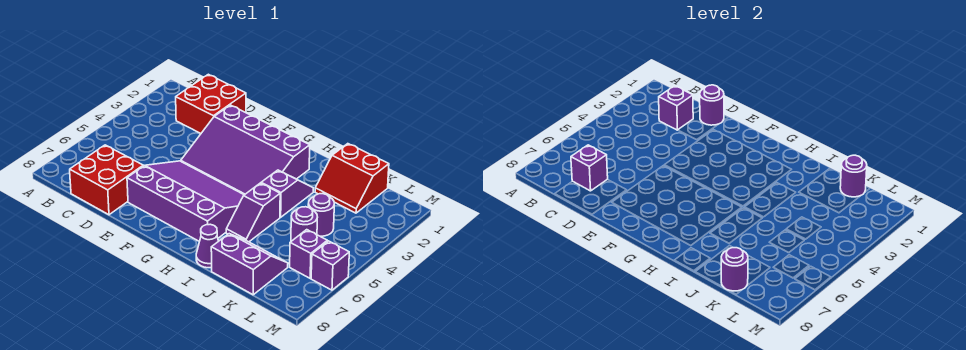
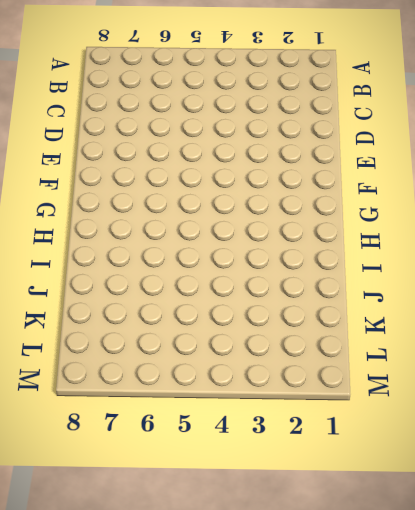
none -> red brick C1:D2 level 1
none -> red brick C7:D8 level 1
none -> purple slope E2:H4 level 1 top 2

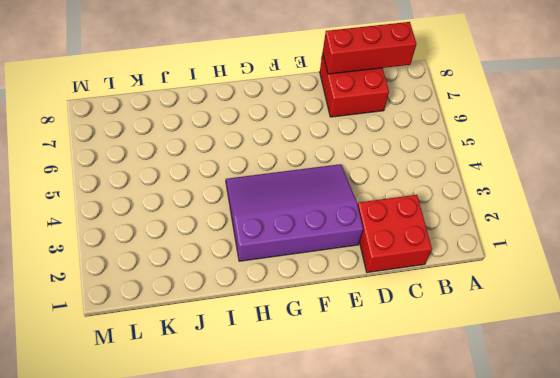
red brick B8:D8 level 2 -> none
none -> purple slope E5:H7 level 1 top 7
none -> purple slope I3:I4 level 1 top 4
none -> purple slope I5:I6 level 1 top 5

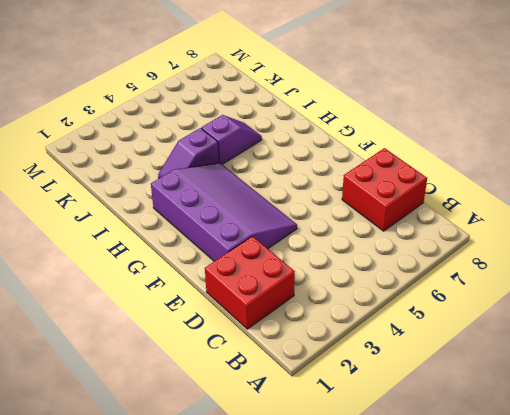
none -> purple slope E5:H7 level 1 top 7
none -> purple cone I8 level 1
none -> red slope J1:K2 level 1 top 1

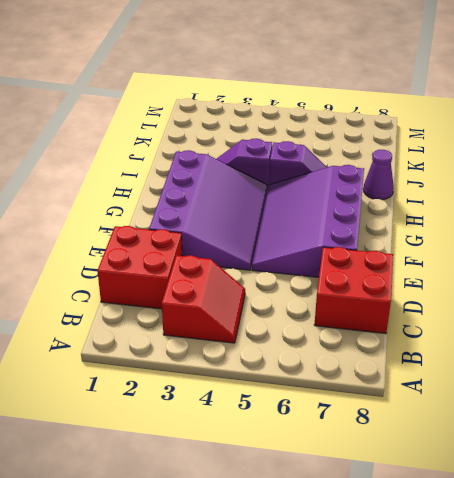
red slope B3:C4 level 1 top 3 -> red slope J1:K2 level 1 top 1
none -> purple slope J7:K8 level 1 top 8
none -> purple round brick K4 level 1
none -> purple round brick K5 level 1

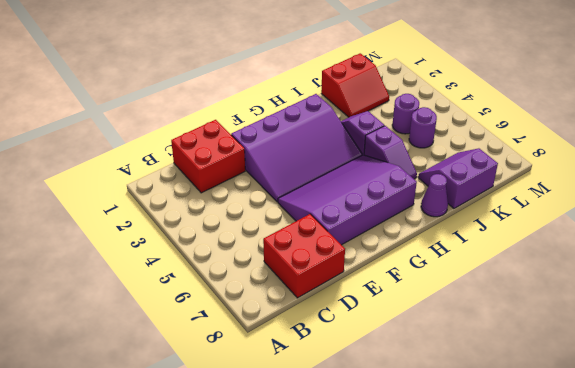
none -> purple brick L6 level 1
none -> purple brick M6 level 1
none -> purple brick C2 level 2

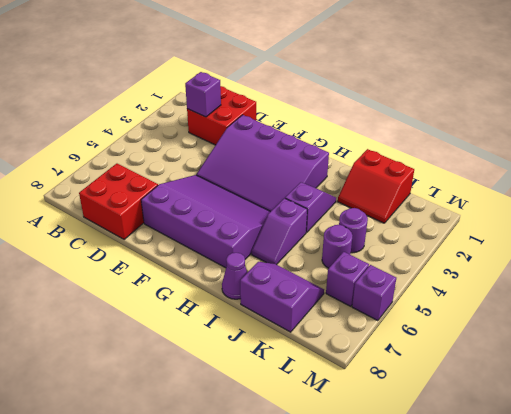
none -> purple brick C7 level 2
none -> purple round brick D1 level 2
none -> purple round brick K1 level 2

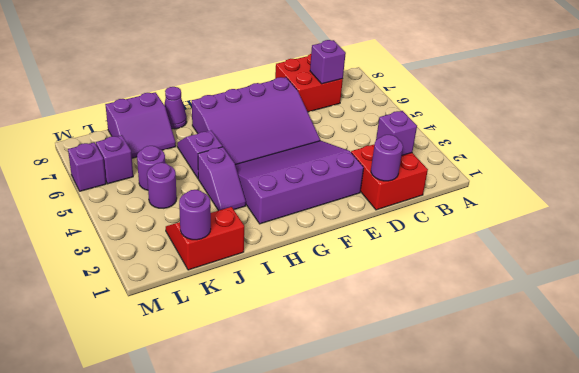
none -> purple round brick K8 level 2

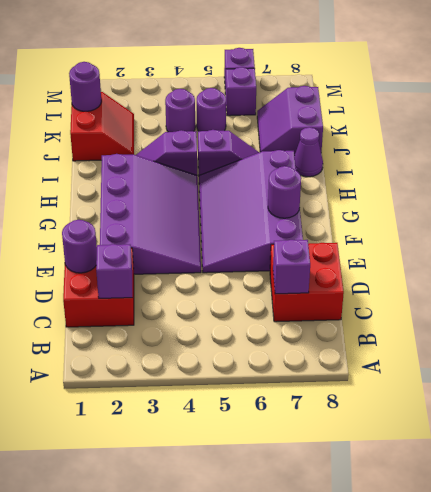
purple round brick F7 level 2 -> purple round brick K8 level 2

